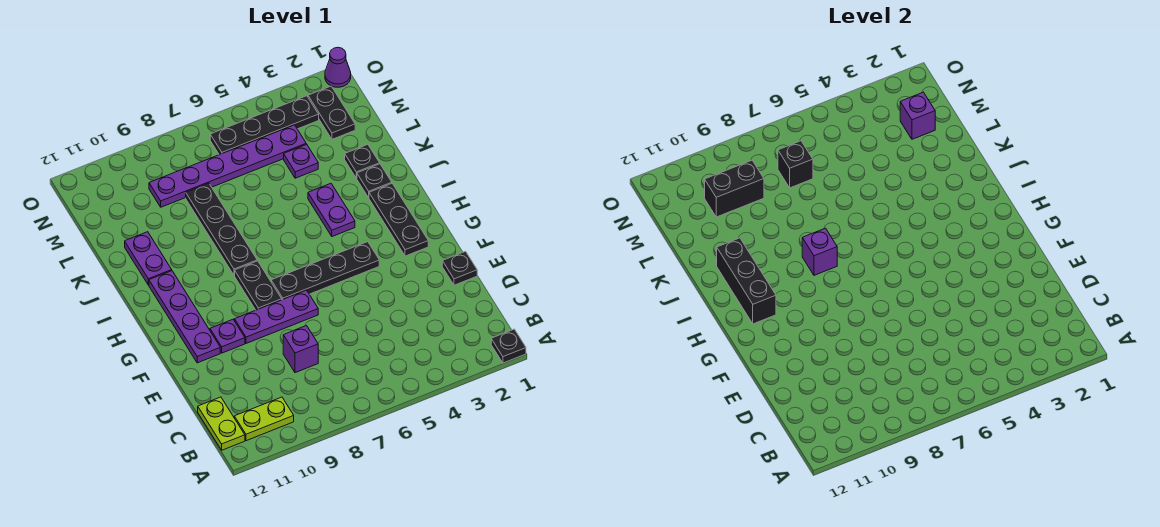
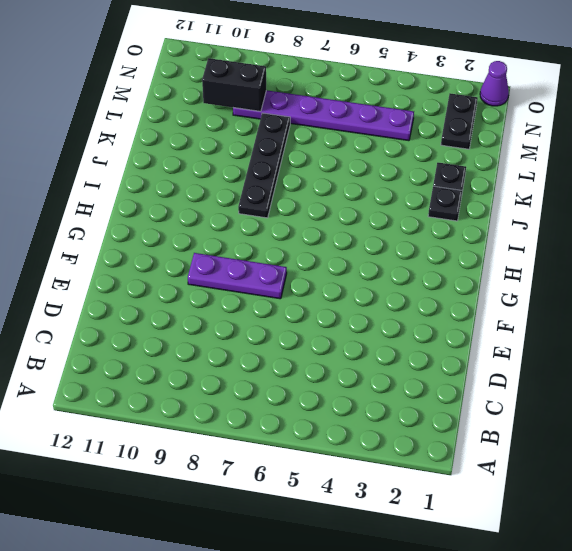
none -> black plate A1 level 1
none -> lime plate B10:B11 level 1
none -> lime plate B12:C12 level 1

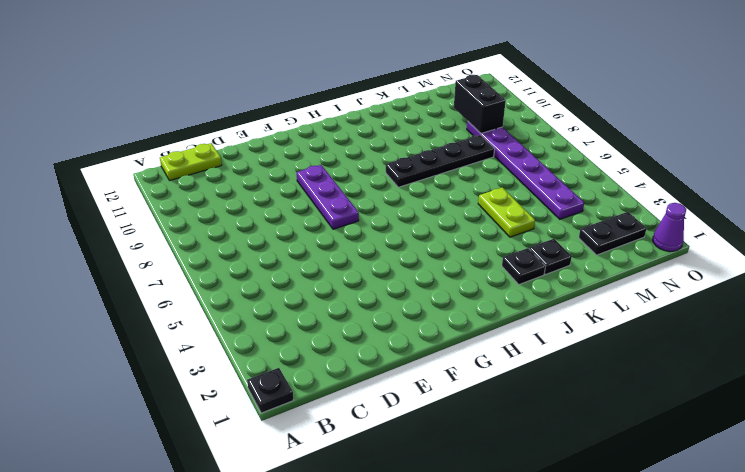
lime plate K4:K5 level 1 -> lime plate B10:B11 level 1
none -> purple brick D8 level 1
none -> black plate E1 level 1
none -> purple plate F10 level 1

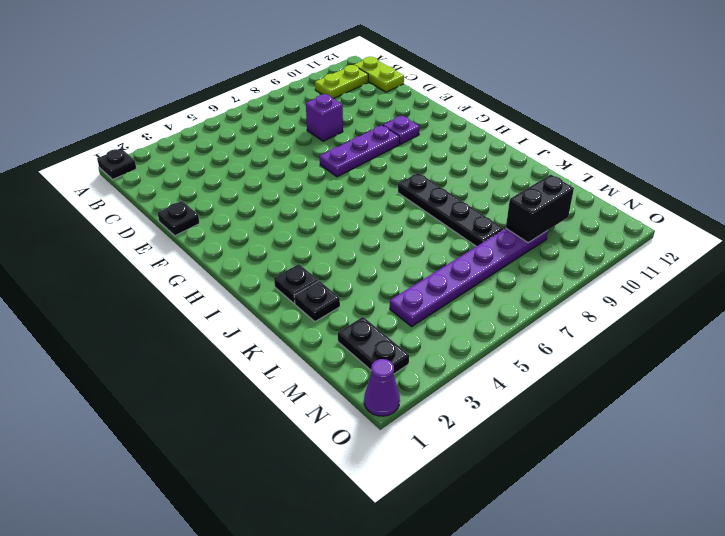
none -> purple plate F11:I11 level 1
none -> black plate G2:I2 level 1
none -> black plate G4:G7 level 1

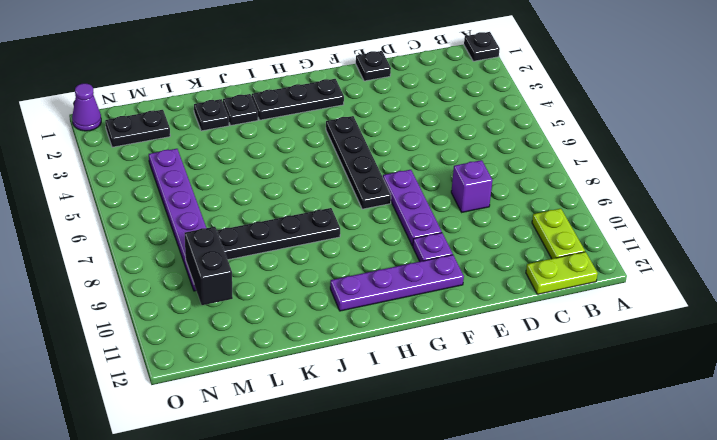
none -> black plate G8:H8 level 1
none -> purple plate I4:J4 level 1
none -> purple plate J11:K11 level 1

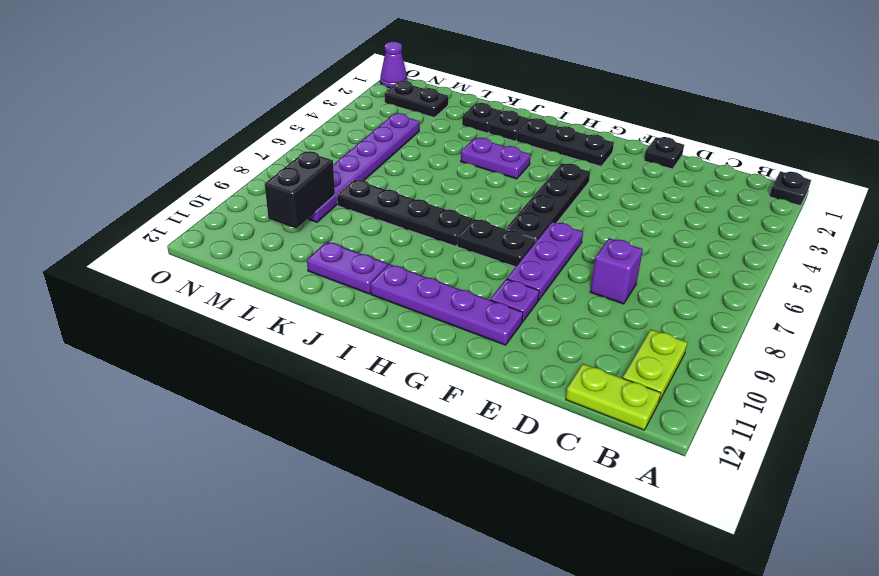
none -> purple plate L4 level 1
none -> black plate N3:N6 level 1
none -> black brick H11:J11 level 2

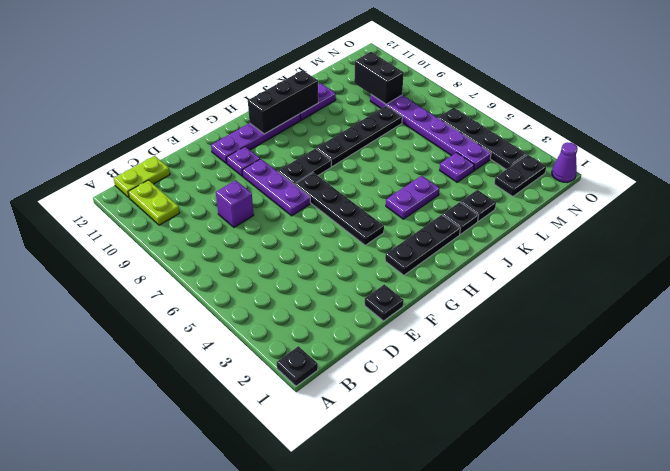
none -> purple brick I8 level 2
none -> purple brick M2 level 2
none -> black brick M7 level 2

